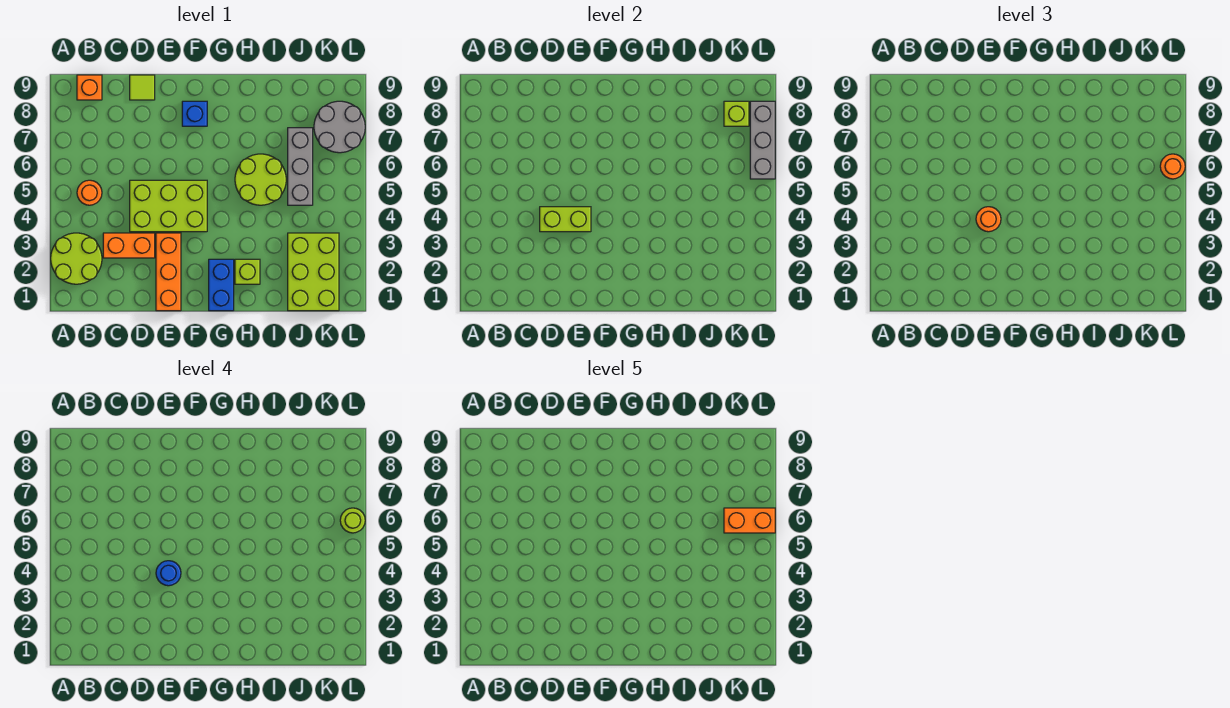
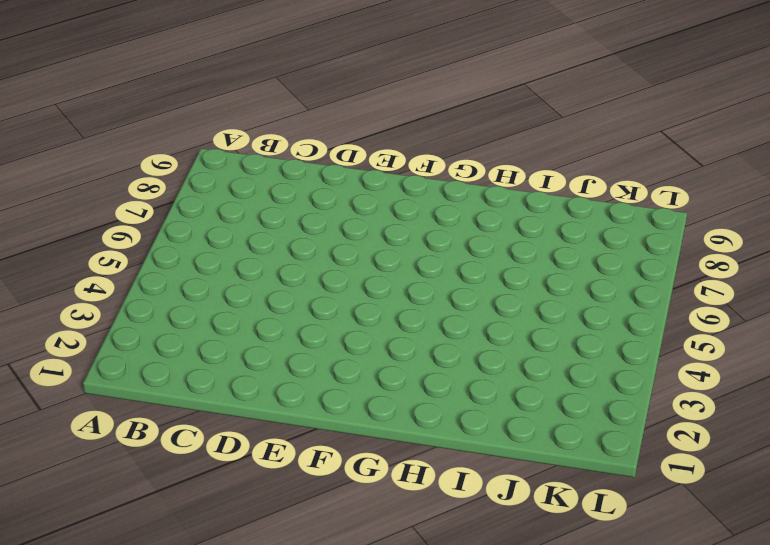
none -> lime round brick A2:B3 level 1
none -> orange round brick B5 level 1
none -> orange brick B9 level 1

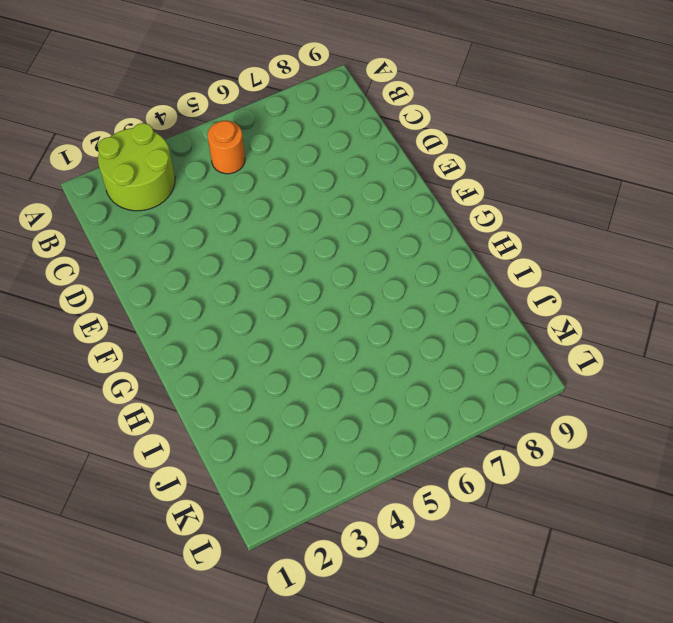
none -> orange brick B9 level 1
none -> orange brick C3:D3 level 1
none -> lime brick D4:F5 level 1

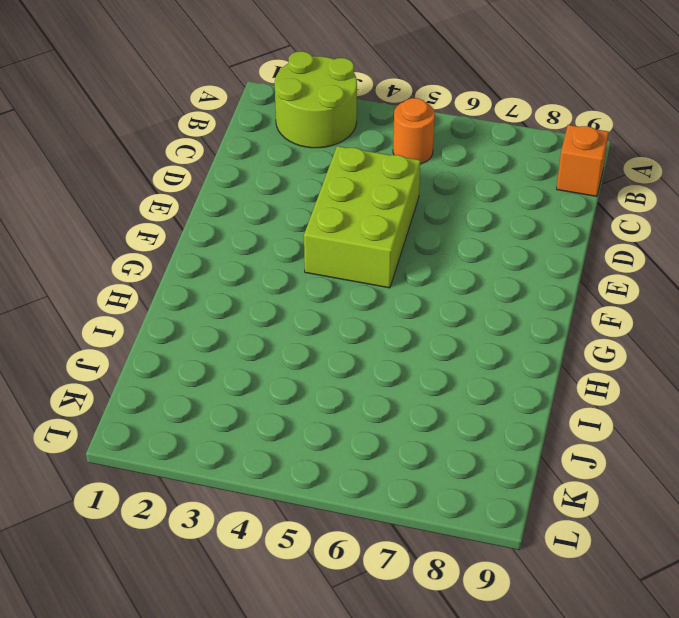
none -> orange brick C3:D3 level 1
none -> lime tile D9 level 1
none -> orange brick E1:E3 level 1

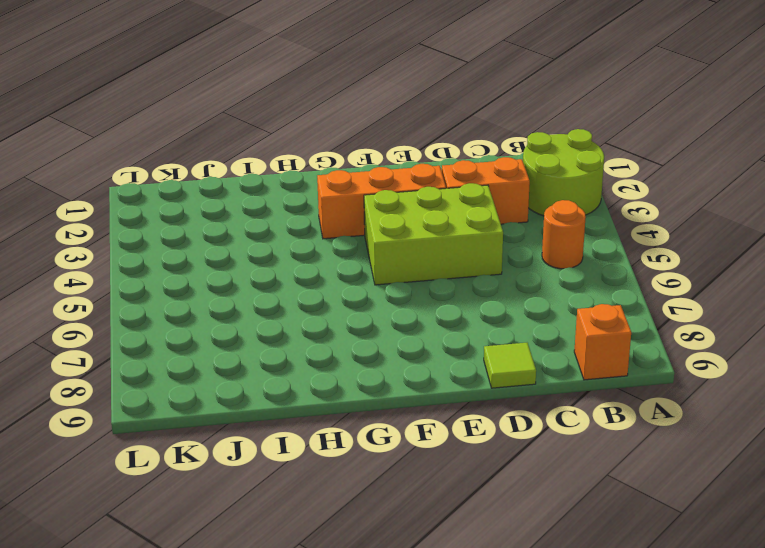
orange brick E3:G3 level 1 -> orange brick E1:E3 level 1
none -> blue brick F8 level 1
none -> blue brick G1:G2 level 1
none -> lime brick H2 level 1

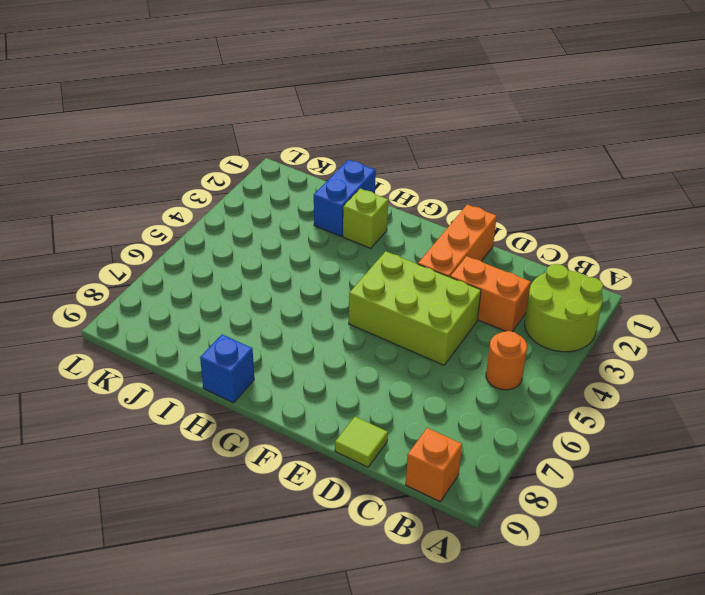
blue brick H9 level 1 -> blue brick F8 level 1
blue brick I1:I2 level 1 -> blue brick G1:G2 level 1
none -> lime round brick H5:I6 level 1
none -> lime brick J1:K3 level 1
none -> grey brick J5:J7 level 1

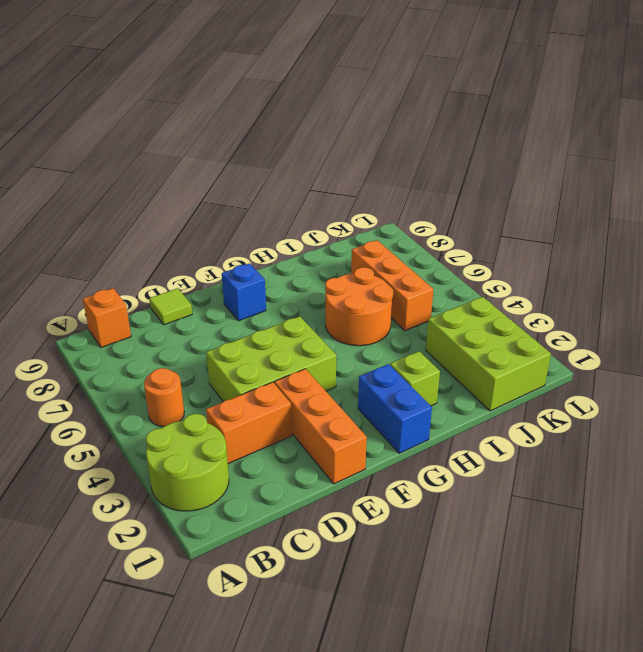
orange round brick H5:I6 level 1 -> lime round brick H5:I6 level 1
orange brick J5:J7 level 1 -> grey brick J5:J7 level 1
none -> grey round brick K7:L8 level 1
none -> lime brick D4:E4 level 2
none -> lime brick K8 level 2

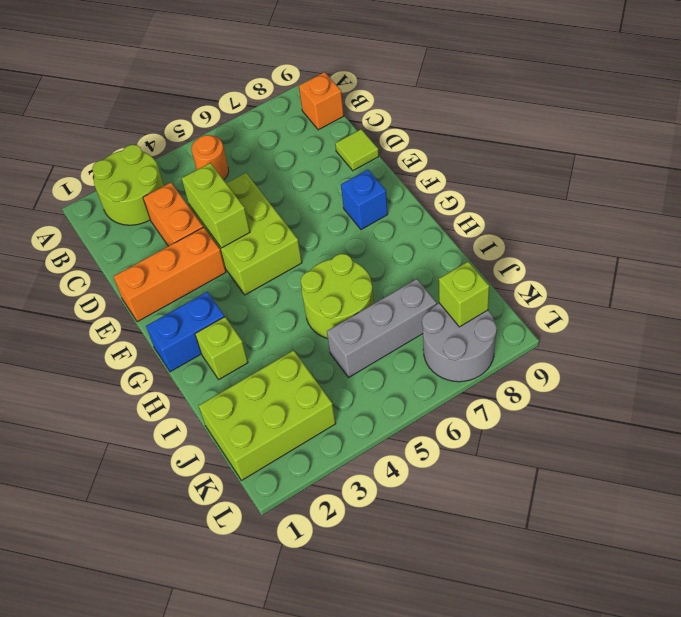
none -> grey brick L6:L8 level 2
none -> orange round brick E4 level 3
none -> orange round brick L6 level 3

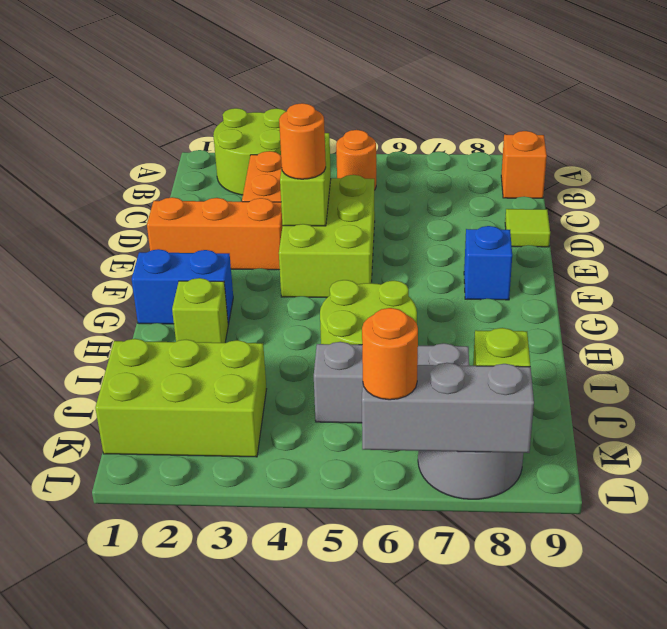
none -> blue round brick E4 level 4
none -> lime round brick L6 level 4
none -> orange brick K6:L6 level 5

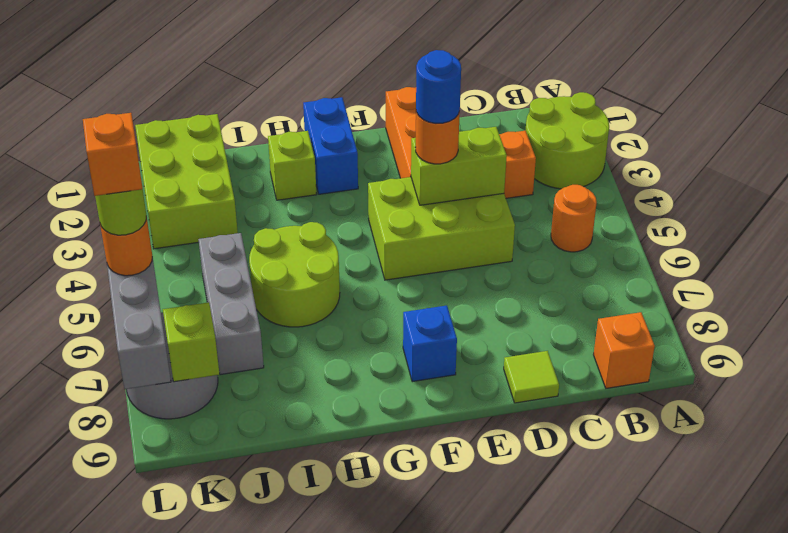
orange brick L6 level 5 -> orange brick K6:L6 level 5

